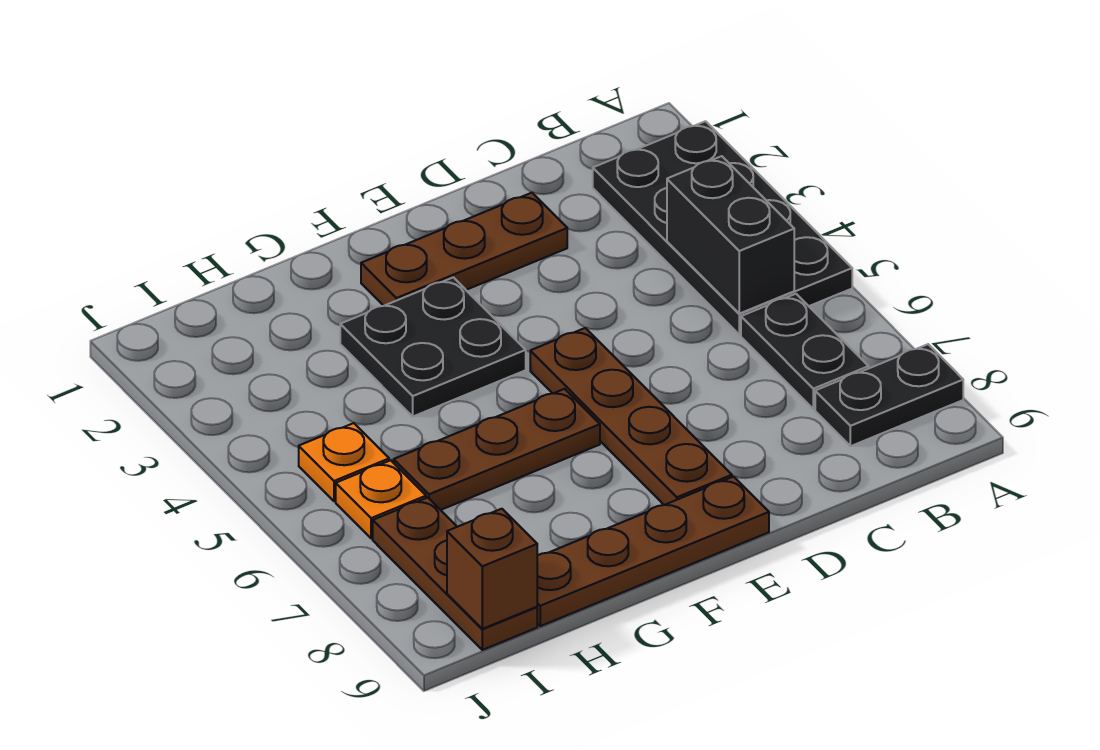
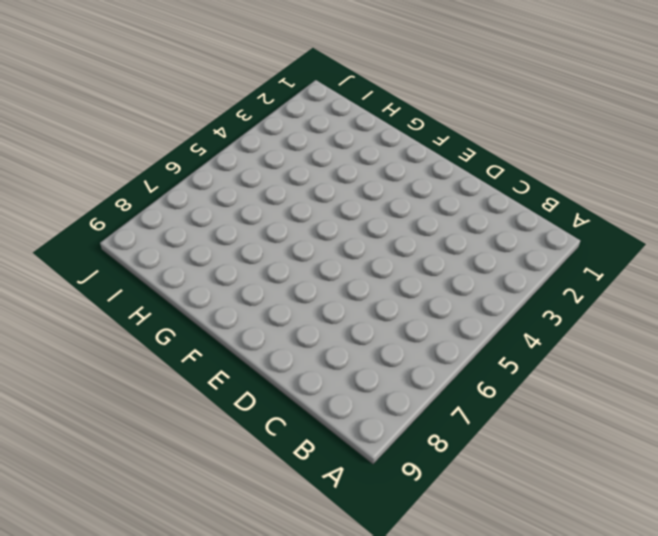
none -> black plate A2:B5 level 1
none -> black plate A8:B8 level 1
none -> black plate B6:B7 level 1

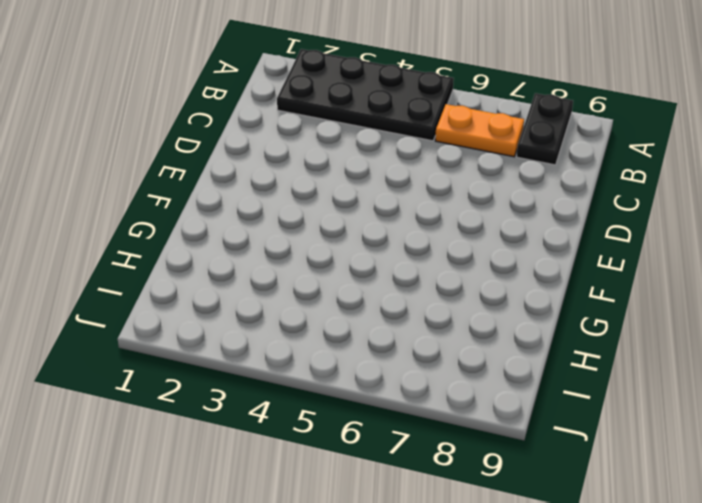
orange plate B6:B7 level 1 -> black plate B6:B7 level 1
none -> brown plate D2:F2 level 1
none -> brown plate E5:E8 level 1
none -> brown plate E9:H9 level 1

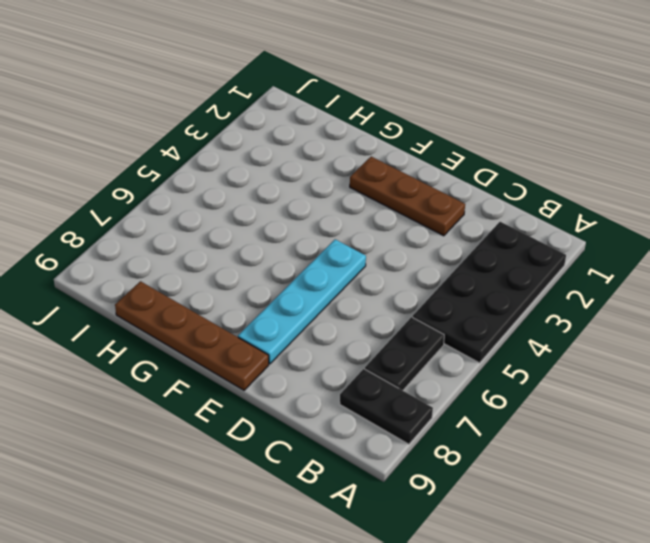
cyan plate E5:E8 level 1 -> brown plate E5:E8 level 1
none -> black plate F3:G4 level 1
none -> brown plate F6:H6 level 1
none -> orange plate I5 level 1

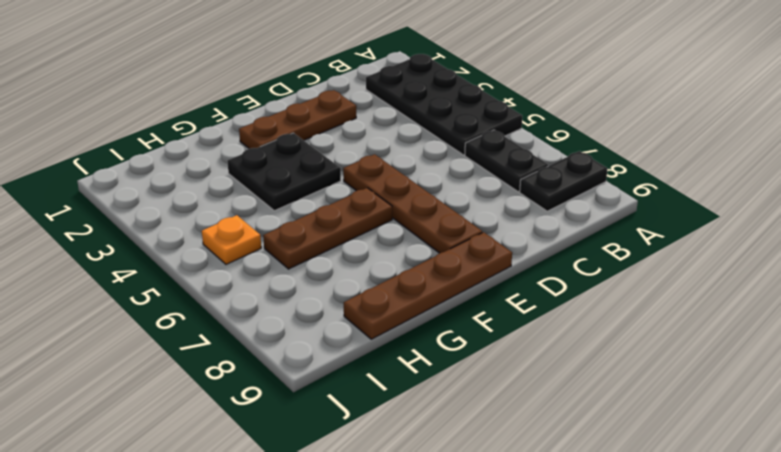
none -> orange plate I6 level 1
none -> brown plate I7:I9 level 1
none -> black brick B4:B5 level 2

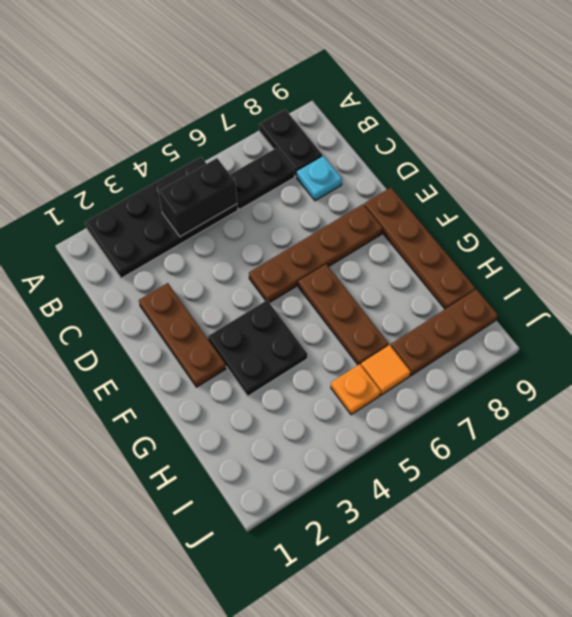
cyan plate C8 level 1 -> none
orange tile I6 level 1 -> orange plate I6 level 1
none -> brown brick I9 level 2

